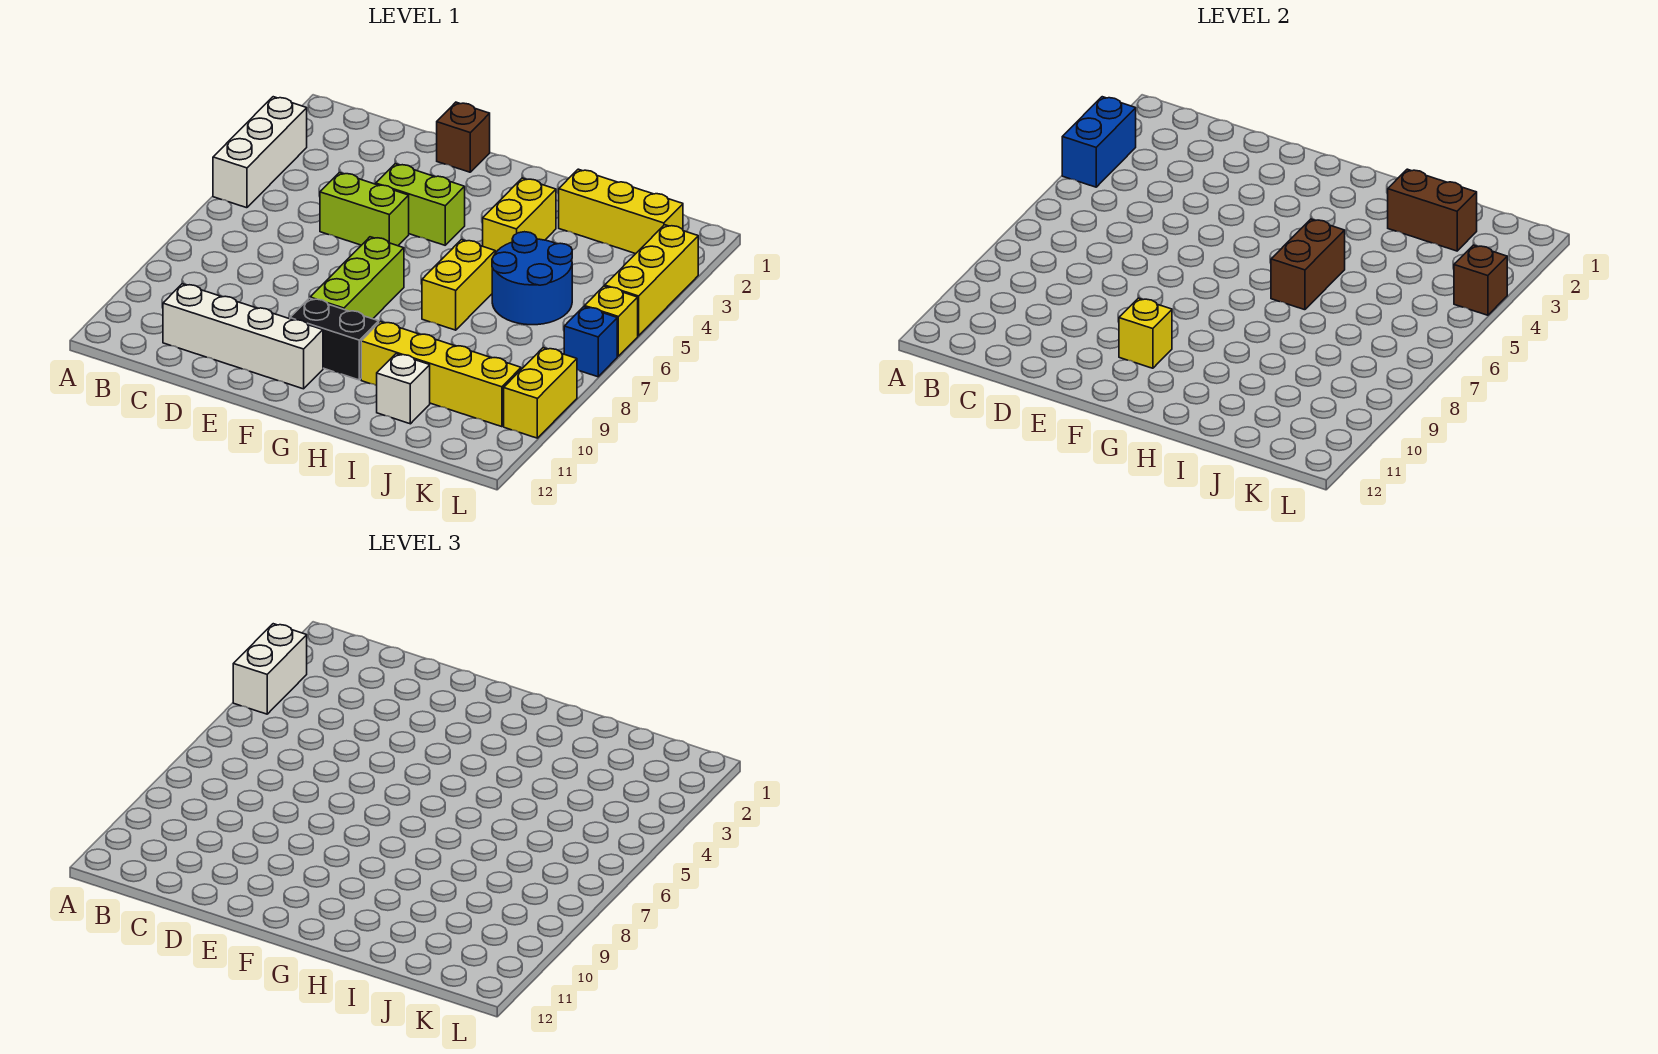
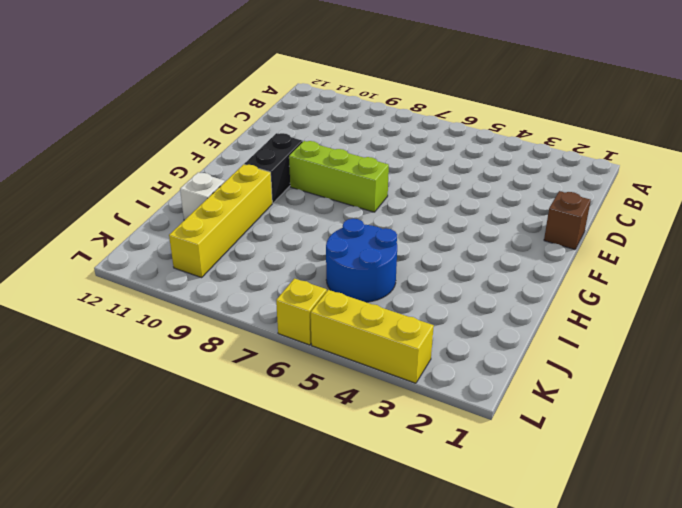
none -> white brick A3:A5 level 1
none -> white brick C11:F11 level 1
none -> lime brick D5:E5 level 1

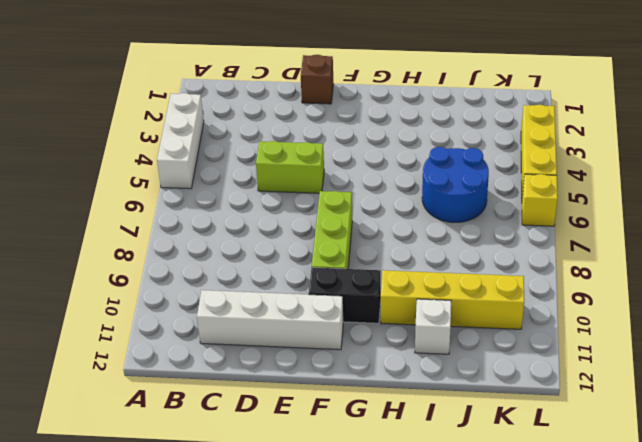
none -> lime brick E4:F4 level 1
none -> yellow brick H3:H4 level 1
none -> yellow brick H6:H7 level 1

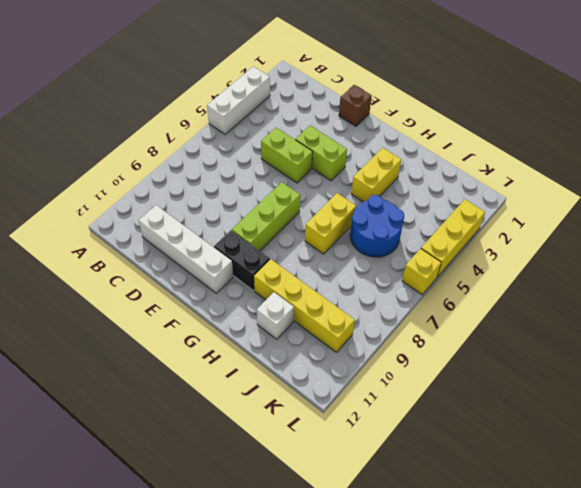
none -> yellow brick I2:K2 level 1
none -> blue brick L7 level 1
none -> yellow brick L9:L10 level 1

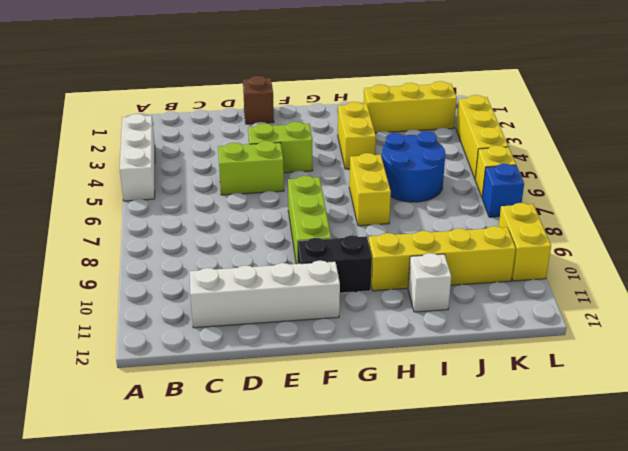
none -> blue brick A3:A4 level 2
none -> yellow brick F10 level 2
none -> brown brick H5:H6 level 2

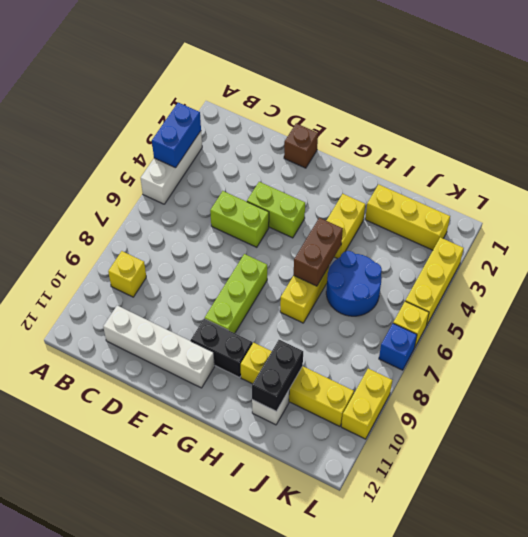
yellow brick B9 level 1 -> yellow brick F10 level 2
black brick I10:I11 level 2 -> none
none -> brown brick I2:J2 level 2
none -> brown brick L4 level 2
none -> white brick A3:A4 level 3

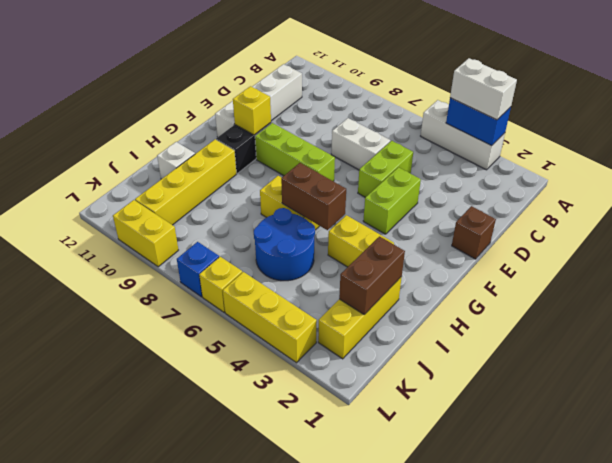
white brick D6:D7 level 1 -> none
none -> brown brick L4 level 2

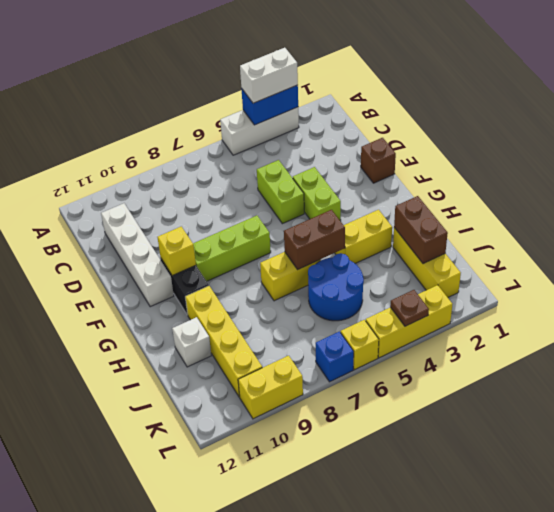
brown plate L4 level 2 -> brown brick L4 level 2

